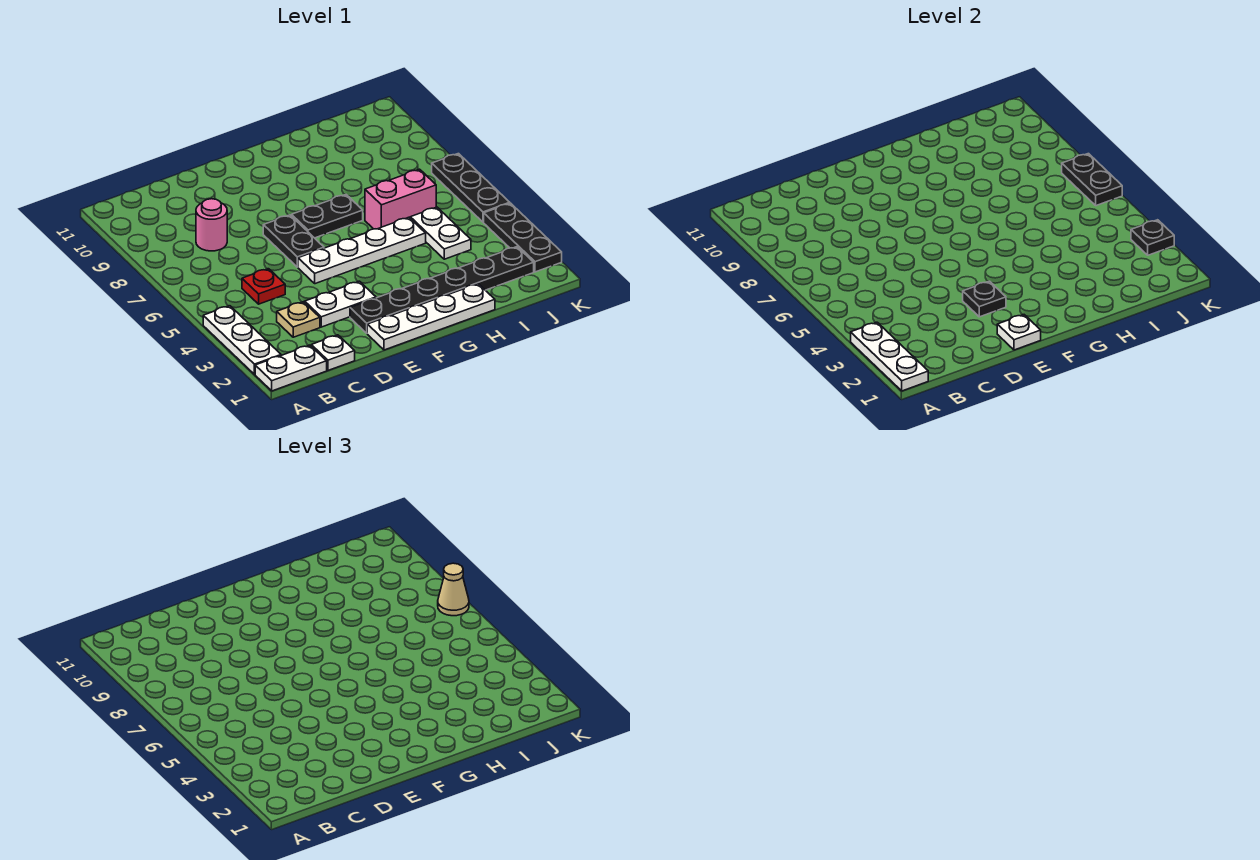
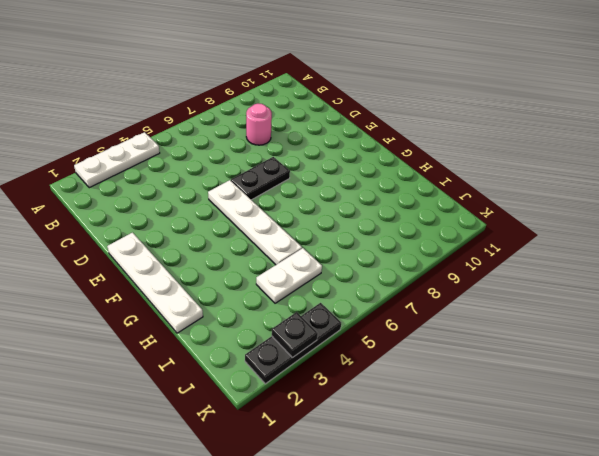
none -> white plate A1:B1 level 1
none -> white plate C1 level 1
none -> tan plate C3 level 1

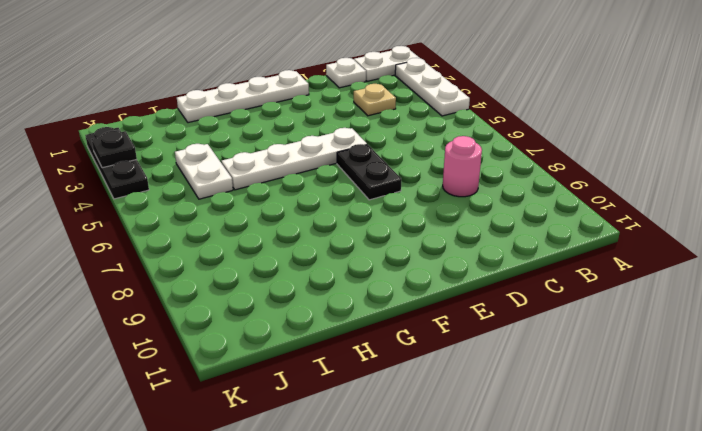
none -> red plate C5 level 1
none -> white plate D3:E3 level 1
none -> black plate E2:J2 level 1

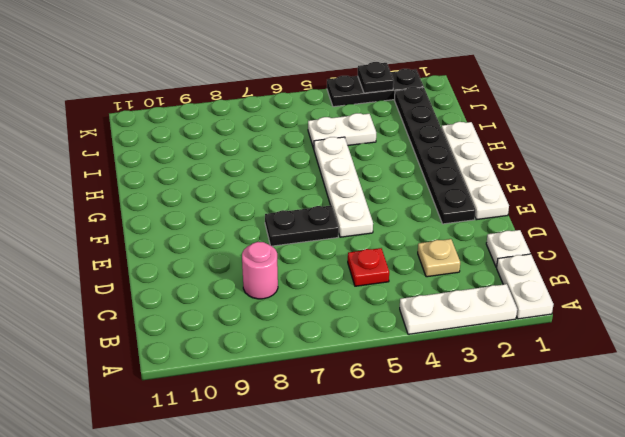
none -> white plate D3:E3 level 1
none -> black plate F7:G7 level 1
none -> pink brick H6:I6 level 1

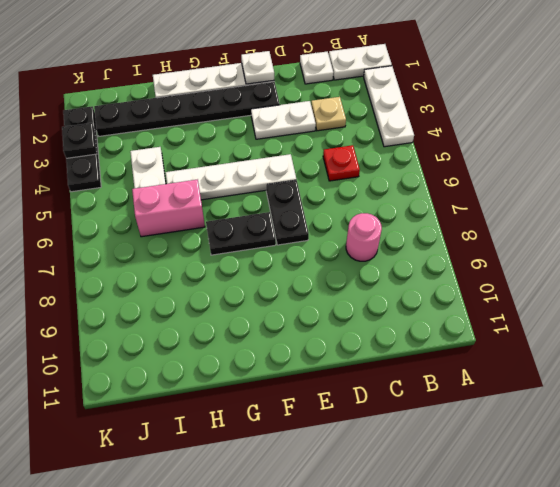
none -> black plate K5:K7 level 1
none -> white plate A1:A3 level 2
none -> black plate E3 level 2

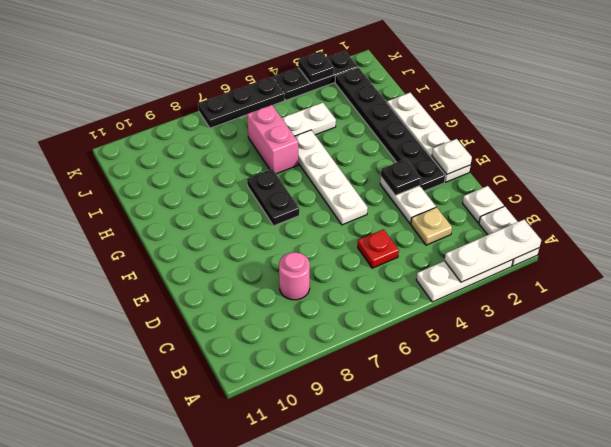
none -> black plate E6:E7 level 1
none -> black plate K6:K7 level 2
none -> tan cone K7 level 3

